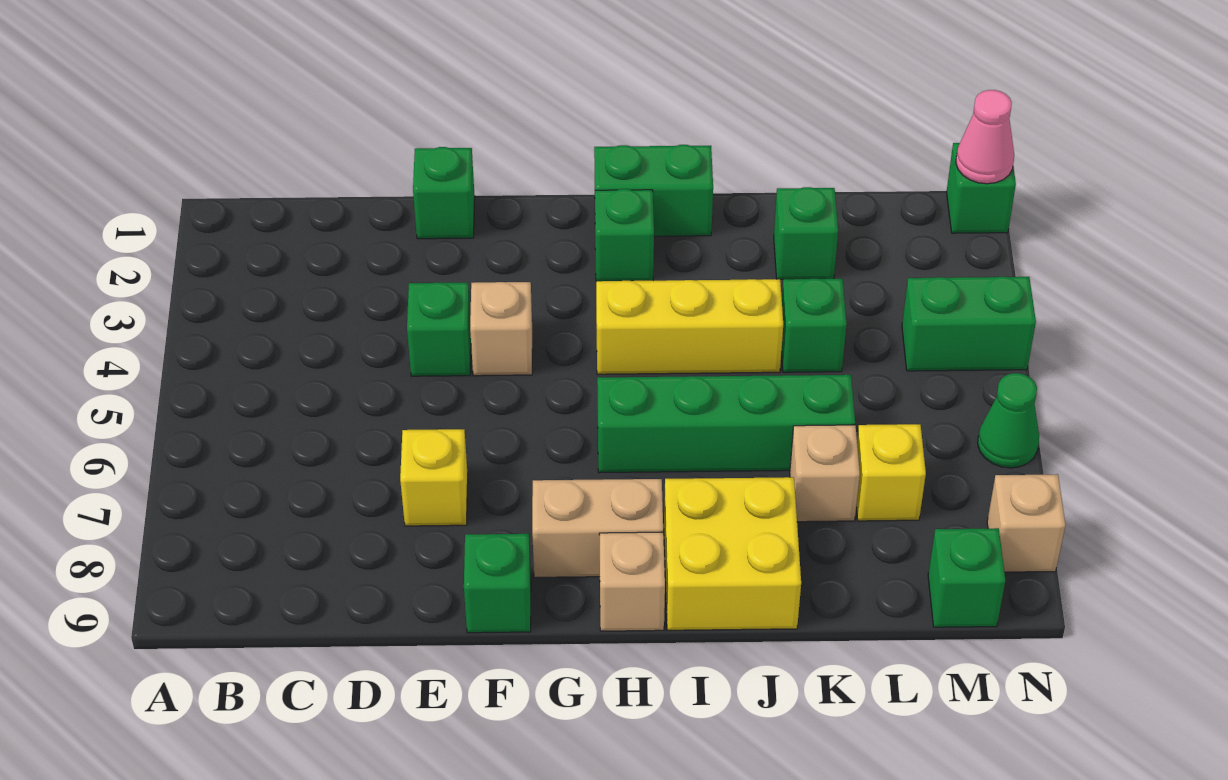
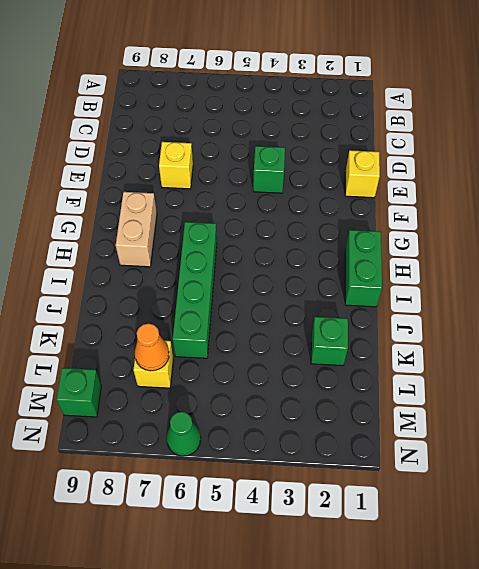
yellow brick E1 level 1 -> green brick E1 level 1
orange cone L7 level 2 -> none
none -> tan brick F4 level 1
none -> green brick F9 level 1
none -> green brick H2 level 1

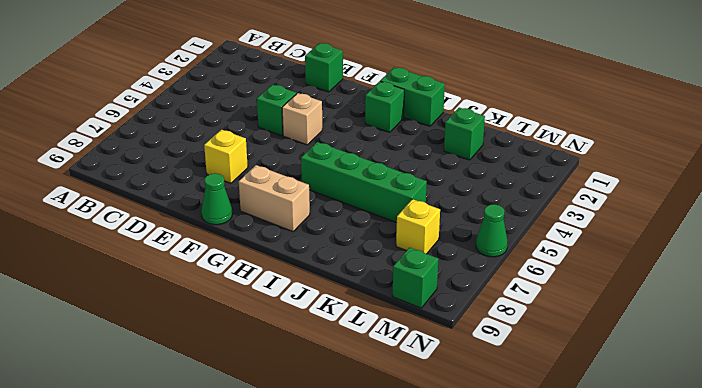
green cone F9 level 1 -> green brick F9 level 1
none -> yellow brick H4:J4 level 1
none -> tan brick H9 level 1
none -> yellow brick I8:J9 level 1

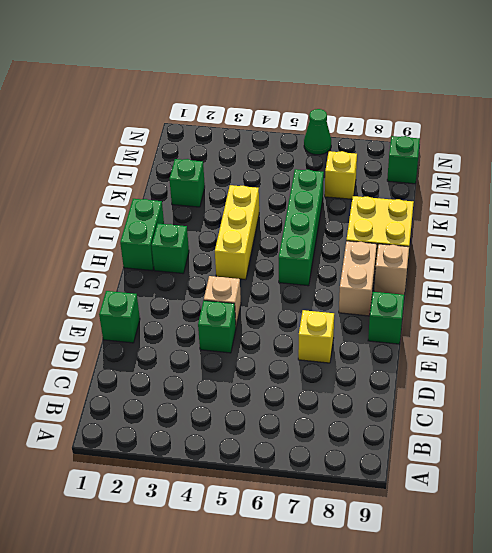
none -> green brick K4 level 1
none -> tan brick K7 level 1
none -> green brick M4:N4 level 1

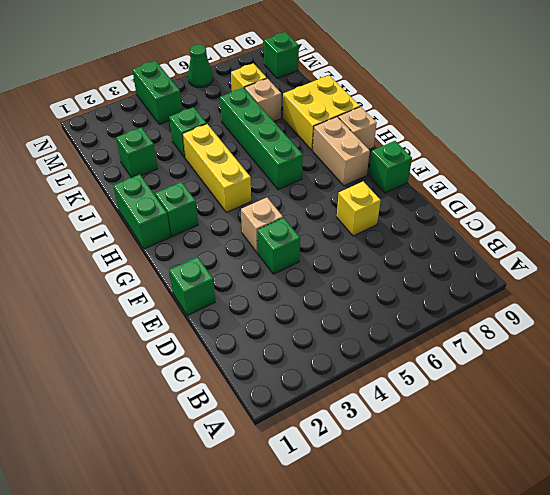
none -> green brick N1 level 1
none -> tan brick N8 level 1
none -> pink cone N1 level 2

